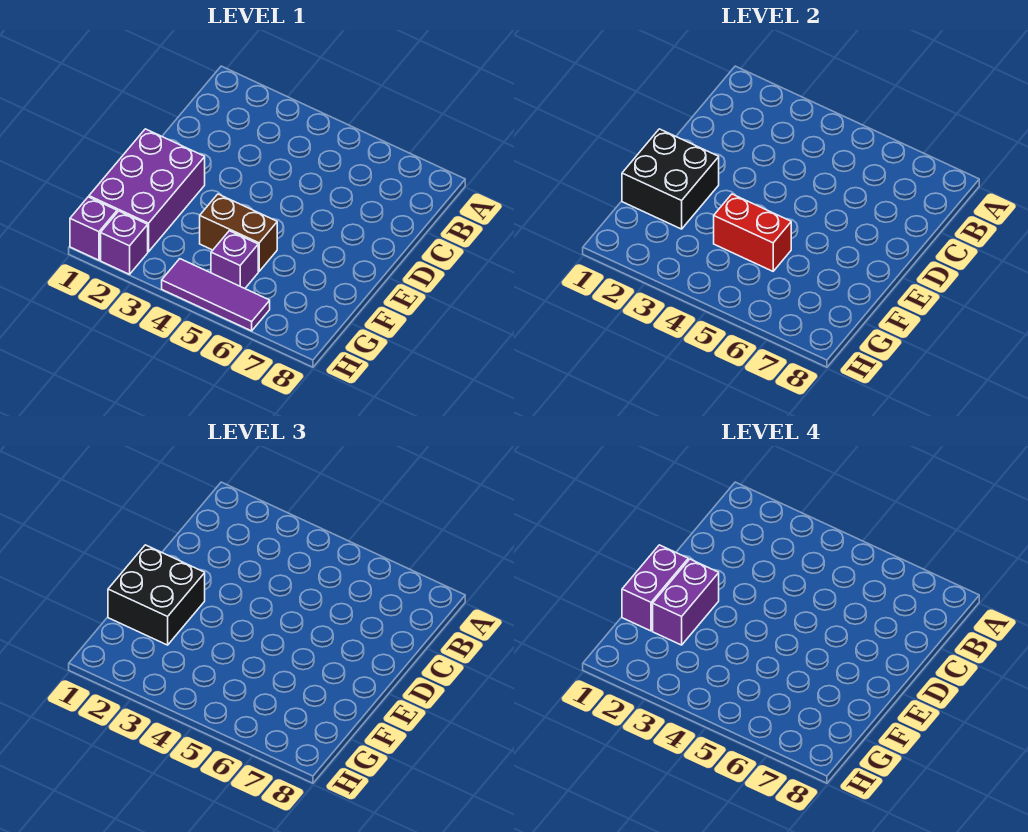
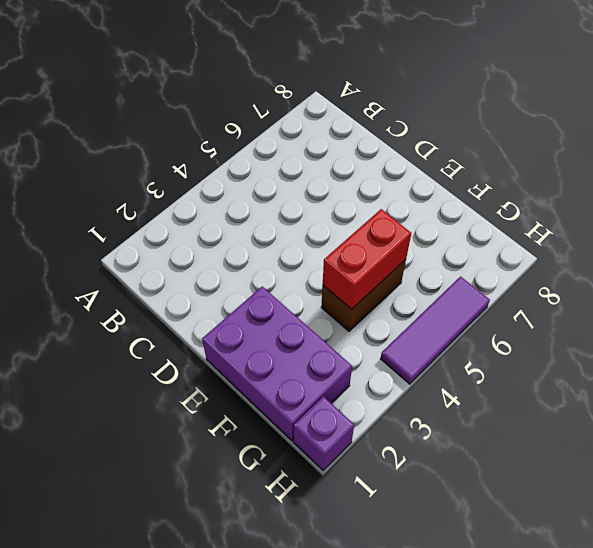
none -> purple brick G5 level 1
none -> purple brick H2 level 1

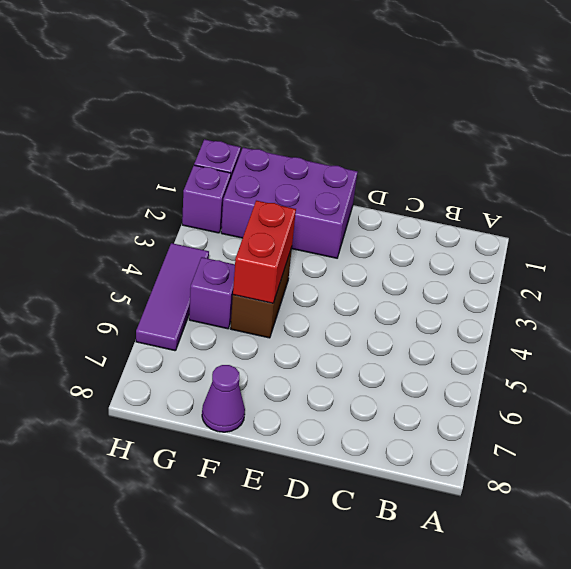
purple cone F8 level 1 -> none
none -> black brick E1:F2 level 2
none -> black brick E1:F2 level 3

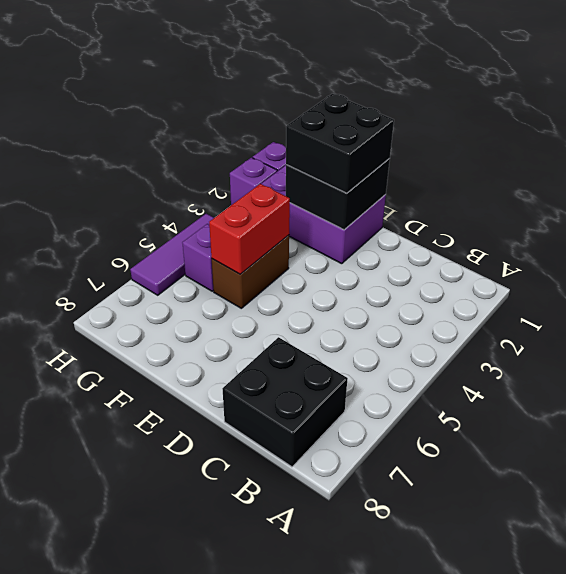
black brick B7:C8 level 1 -> none
none -> purple brick E1:F1 level 4
none -> purple brick E2:F2 level 4

